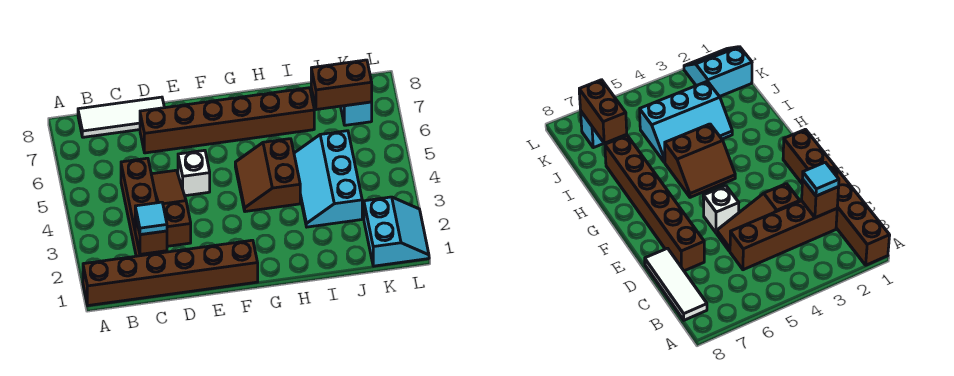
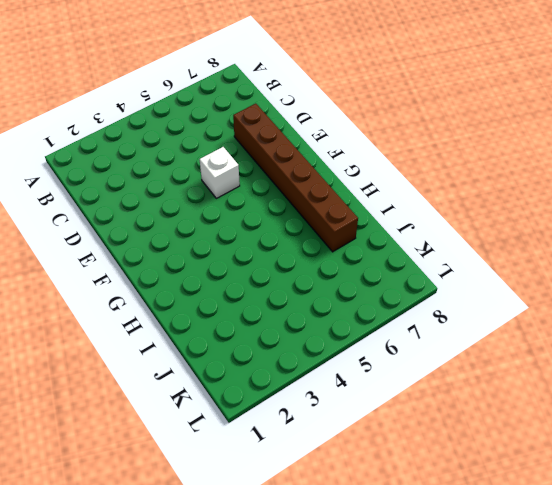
none -> brown brick A1:F1 level 1
none -> white tile B8:D8 level 1
none -> brown brick C2:C5 level 1

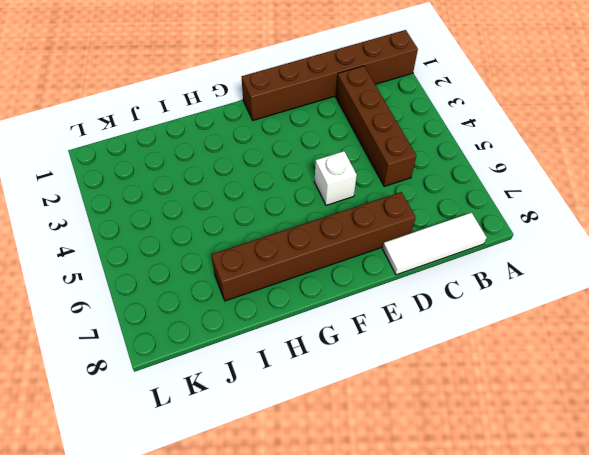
none -> brown slope D3:D5 level 1 top 3
none -> brown slope G4:H5 level 1 top H
none -> cyan slope I3:J5 level 1 top J

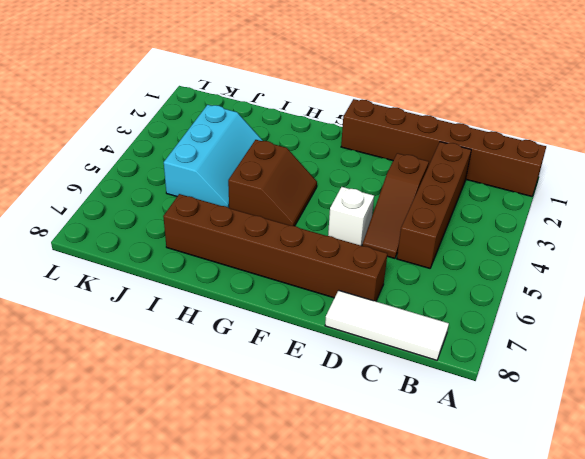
none -> cyan slope K1:L2 level 1 top K
none -> cyan brick K7 level 1
none -> brown brick C2 level 2

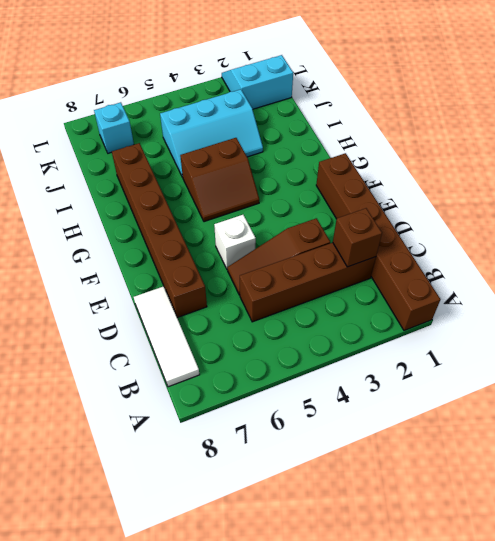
none -> brown brick J7:K7 level 2
none -> cyan tile C2 level 3

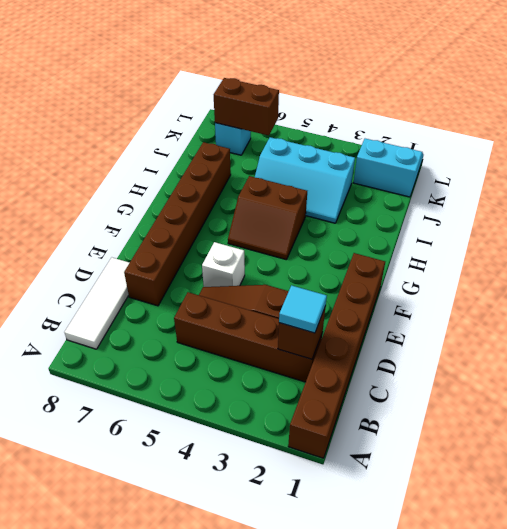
brown brick K6:K7 level 2 -> brown brick J7:K7 level 2

